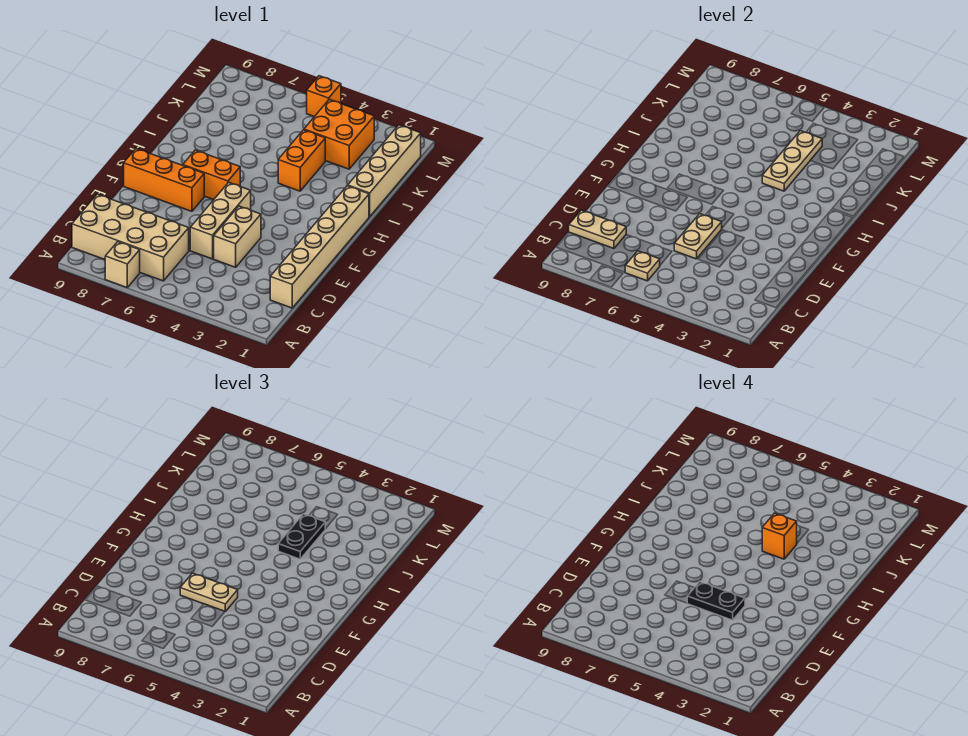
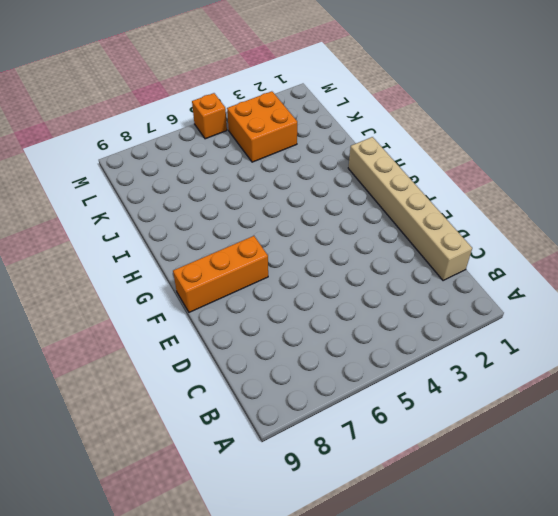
none -> tan brick A7 level 1
none -> tan brick B6:C9 level 1
none -> tan brick D4:E4 level 1

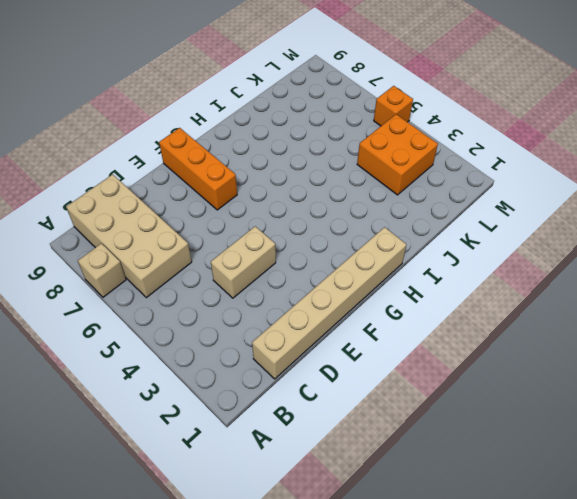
none -> tan brick D5:F5 level 1
none -> orange brick G6:G7 level 1
none -> tan brick I1:L1 level 1

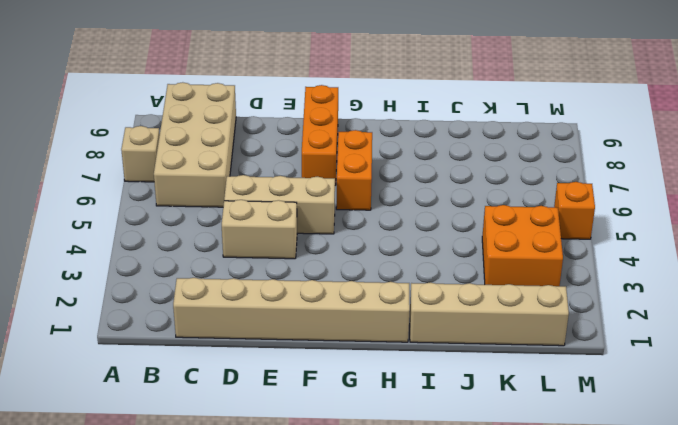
none -> orange brick I4:J4 level 1
none -> tan plate B6 level 2
none -> tan plate C8:C9 level 2

